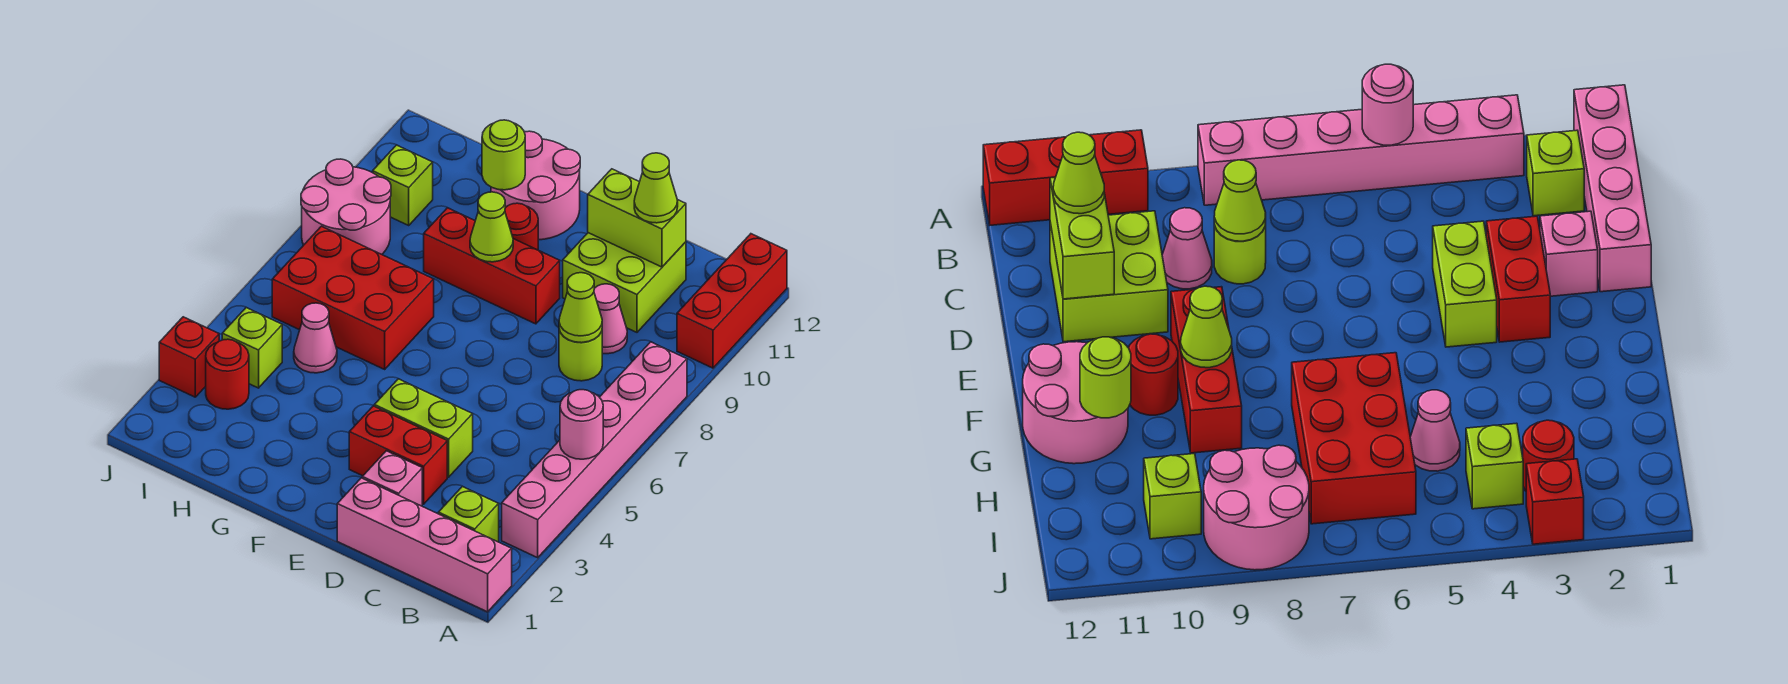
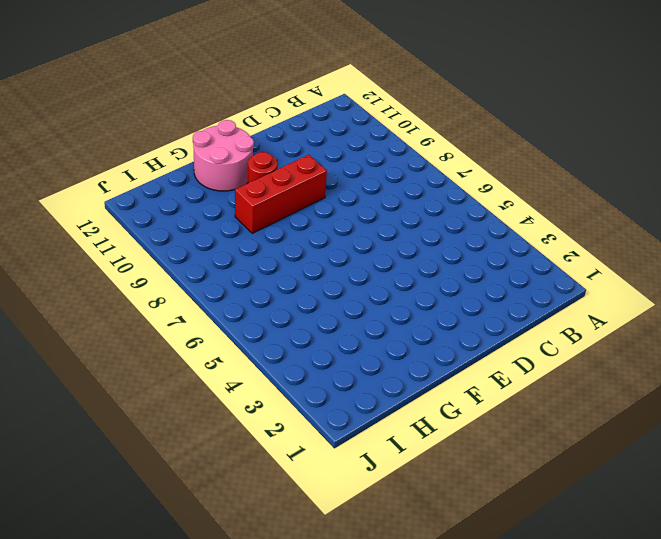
none -> pink brick A1:D1 level 1
none -> pink brick A3:A8 level 1
none -> red brick A10:A12 level 1

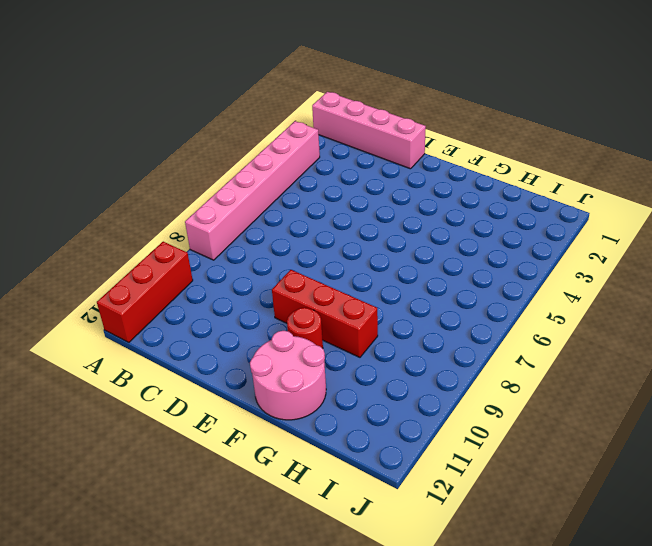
none -> lime brick B2 level 1
none -> lime round brick C8 level 1
none -> pink cone C9 level 1

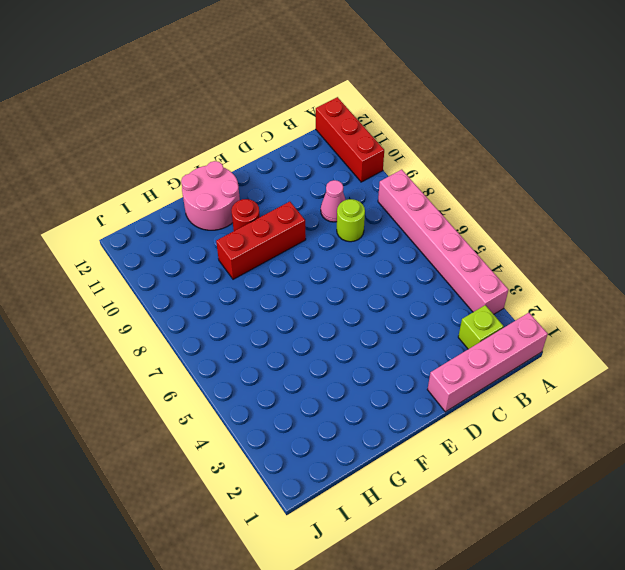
none -> lime brick C10:D11 level 1
none -> pink brick D2 level 1
none -> red brick D3:E3 level 1

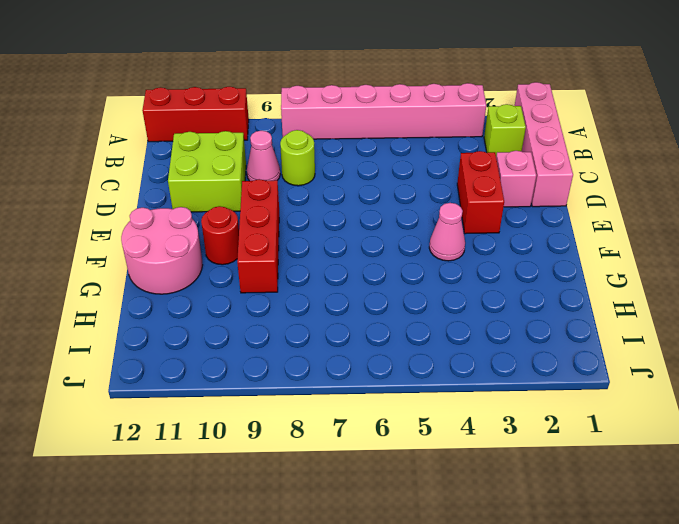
pink cone F4 level 1 -> pink cone H5 level 1
none -> lime brick D4:E4 level 1
none -> red brick G6:I7 level 1
none -> red round brick I3 level 1

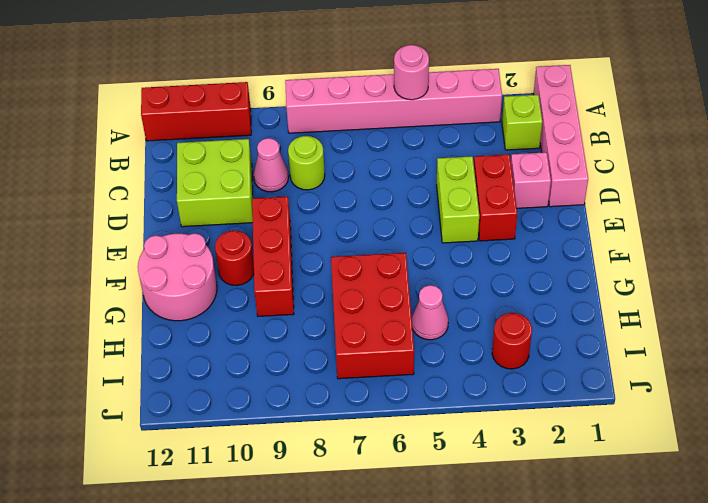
none -> lime brick I4 level 1
none -> pink round brick I8:J9 level 1
none -> lime brick I10 level 1

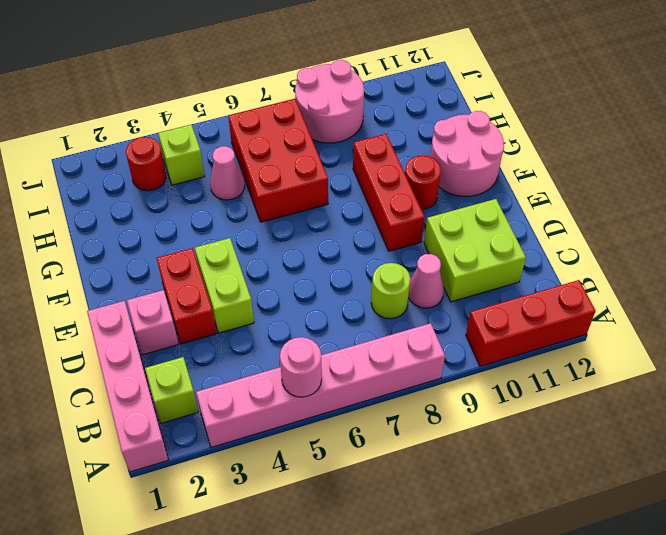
none -> lime brick I10 level 1
none -> red brick J3 level 1
none -> lime cone C8 level 2

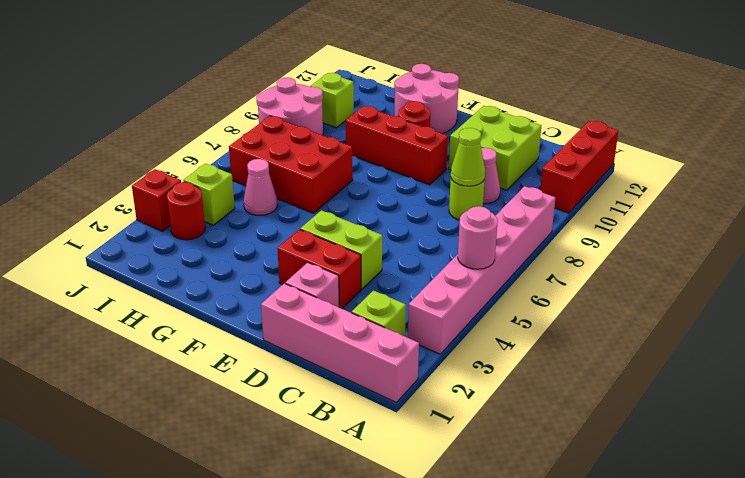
none -> lime brick C11:D11 level 2
none -> lime cone F9 level 2
none -> lime round brick G11 level 2

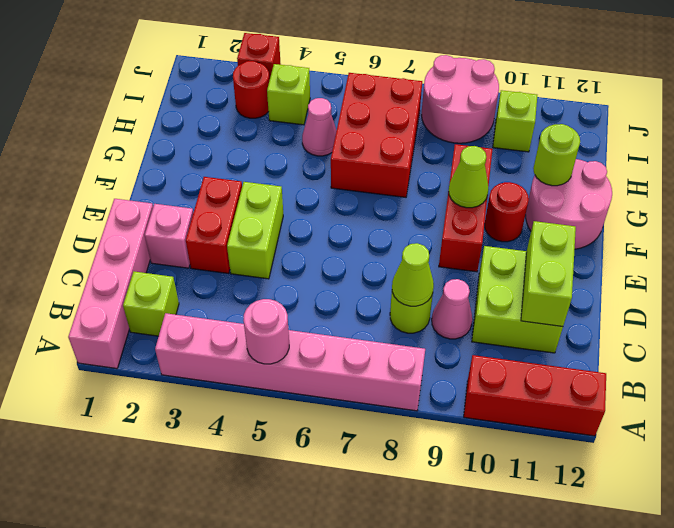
none -> lime cone C11 level 3

